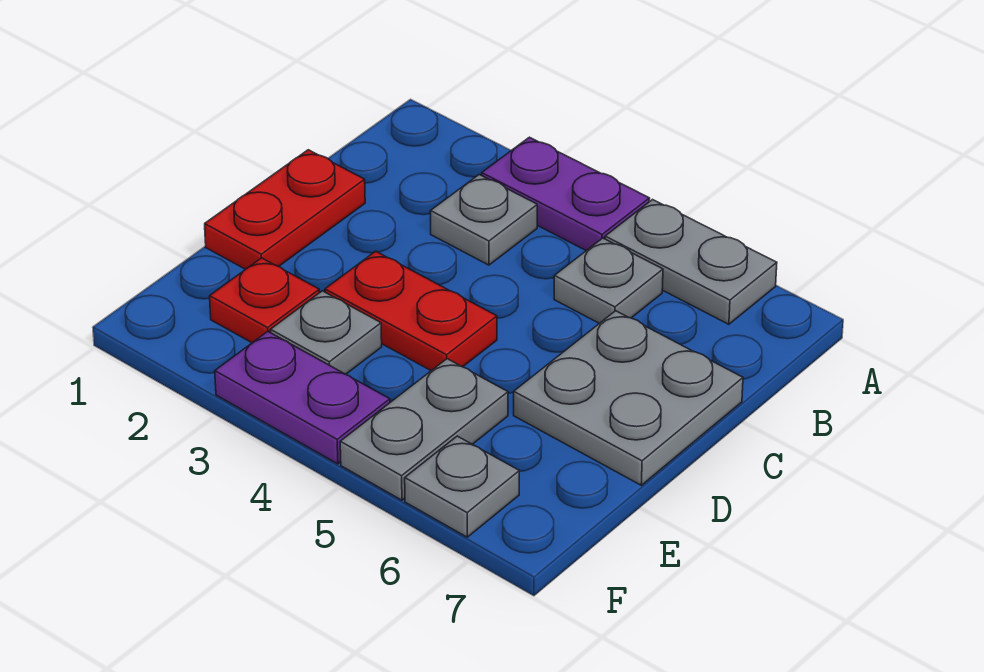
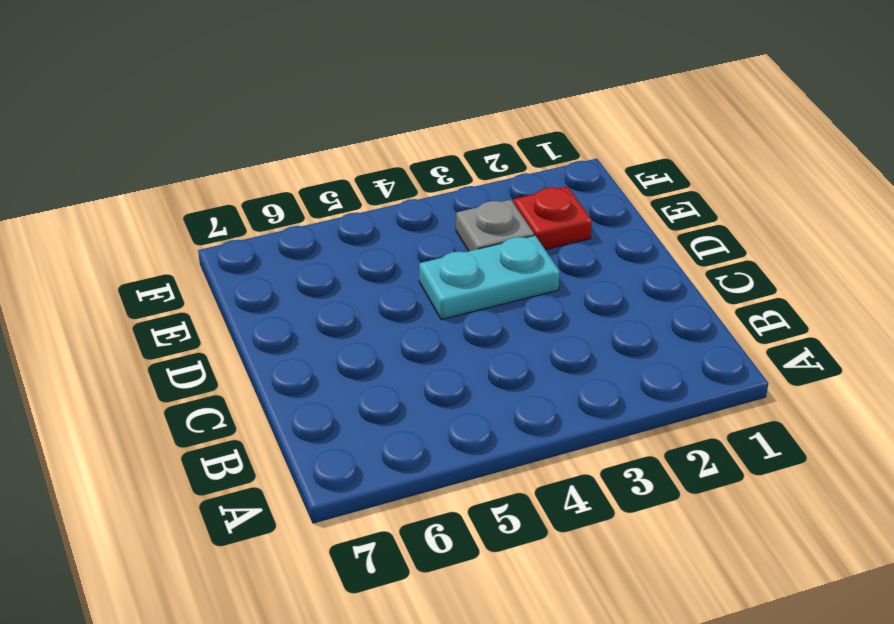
cyan plate D3:D4 level 1 -> red plate D3:D4 level 1
none -> purple plate A3:A4 level 1
none -> grey plate A5:A6 level 1
none -> grey plate B3 level 1

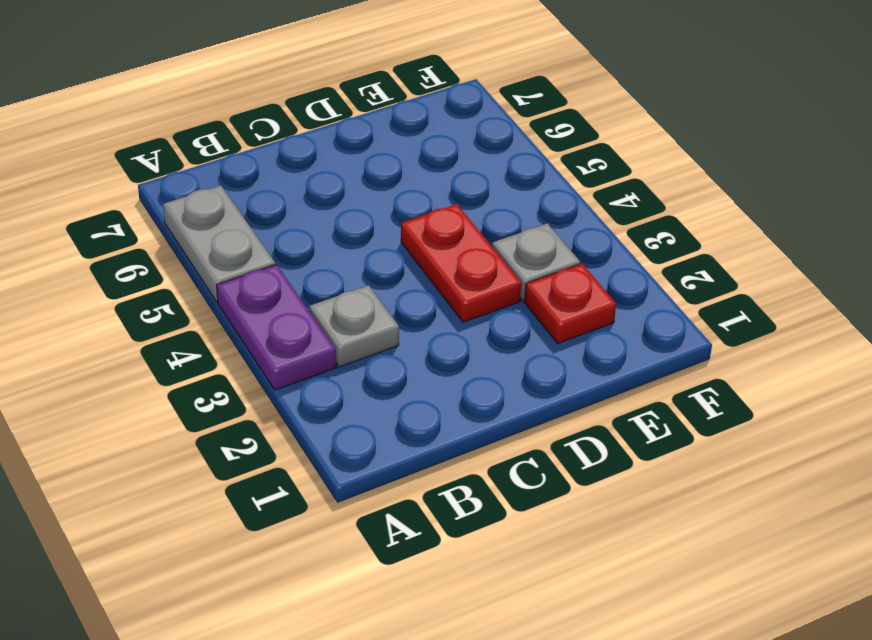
none -> grey plate B5 level 1
none -> red plate C1:D1 level 1
none -> grey plate C6:D7 level 1

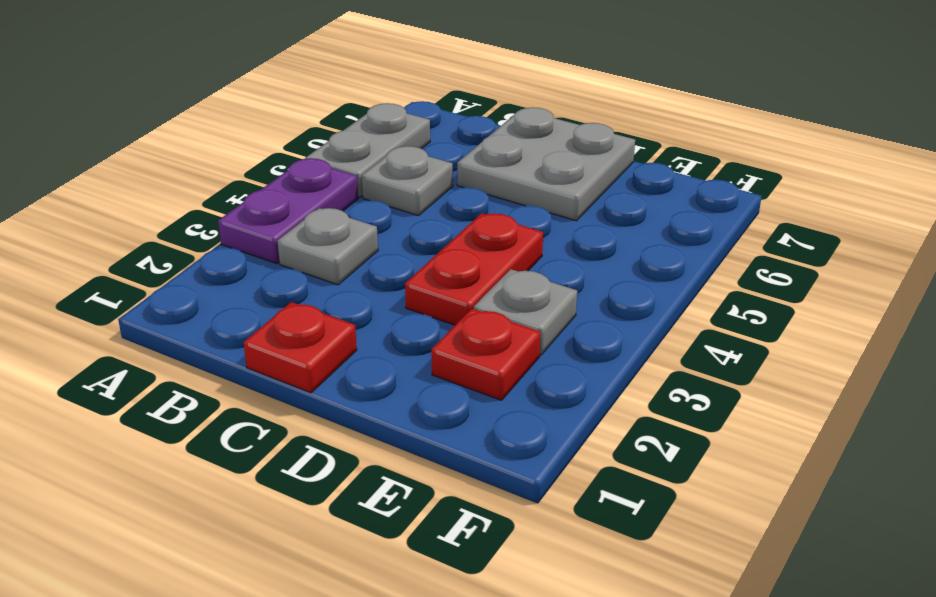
red plate C1 level 1 -> red plate C1:D1 level 1
none -> grey plate E5:F5 level 1
none -> purple plate F3:F4 level 1
none -> grey plate F6 level 1

